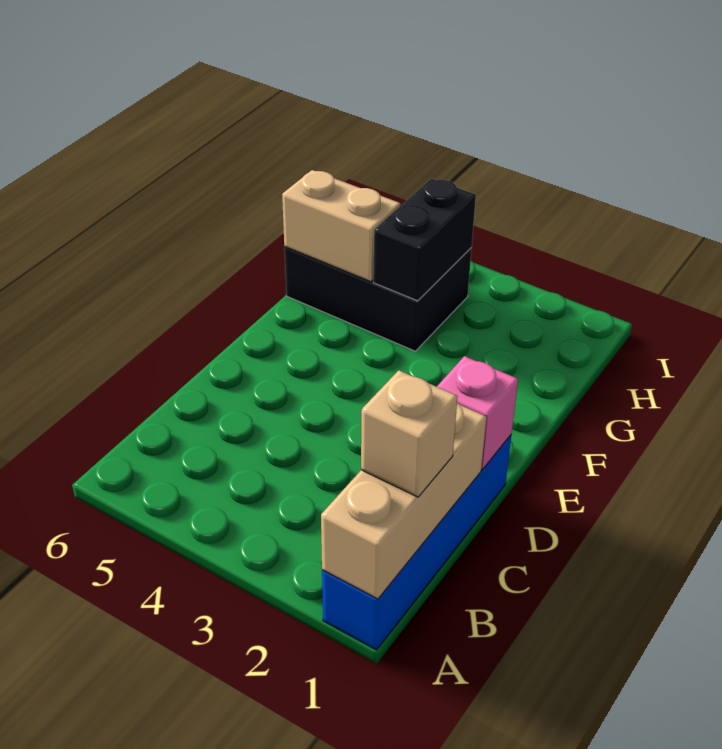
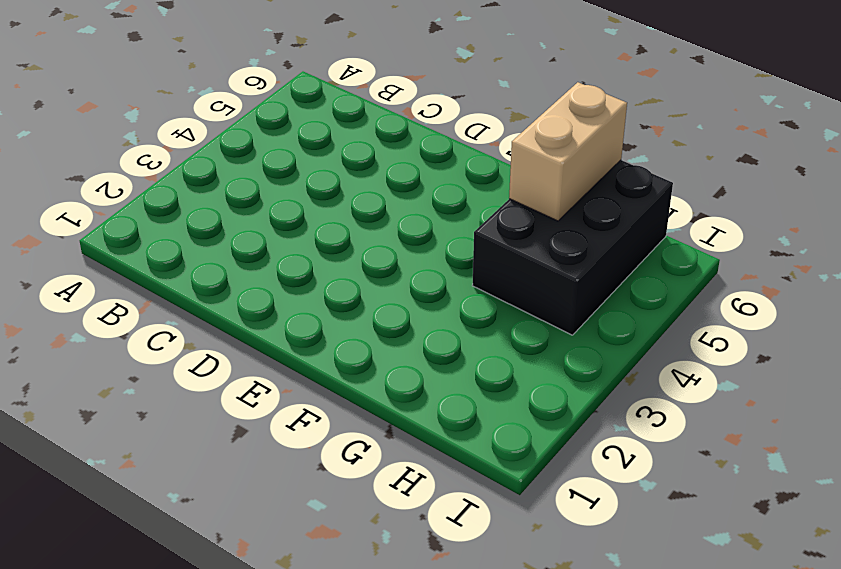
none -> blue brick A1:D1 level 1
none -> tan brick A1:C1 level 2

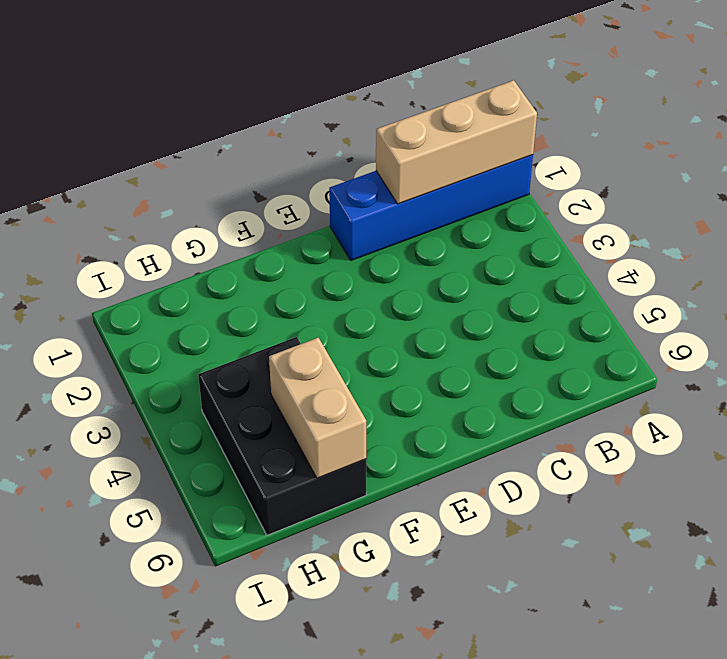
none -> pink brick D1 level 2
none -> black brick G4:H4 level 2

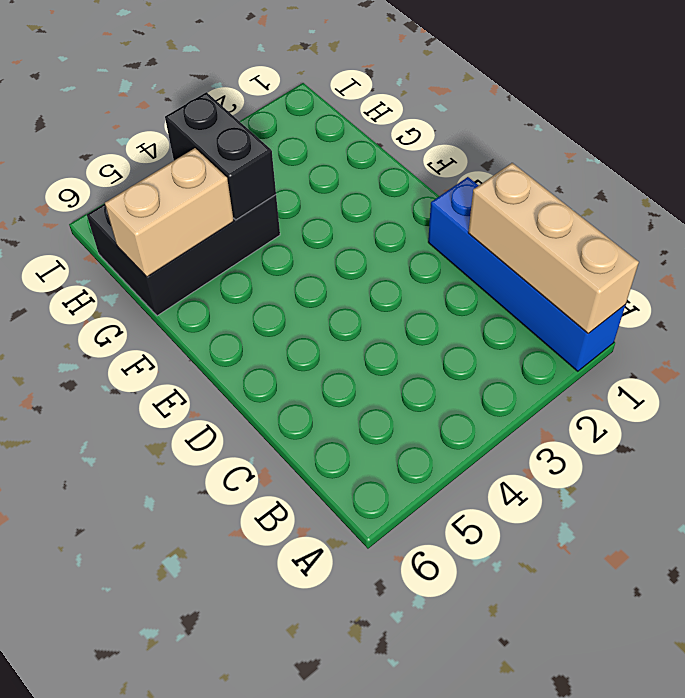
none -> pink brick D1 level 2
none -> tan brick B1 level 3

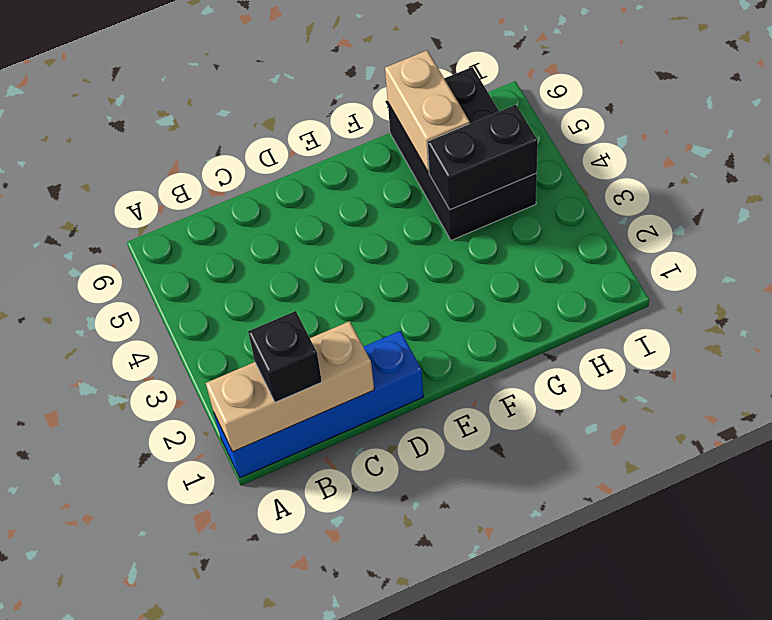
black brick B1 level 3 -> tan brick B1 level 3
none -> pink brick D1 level 2

